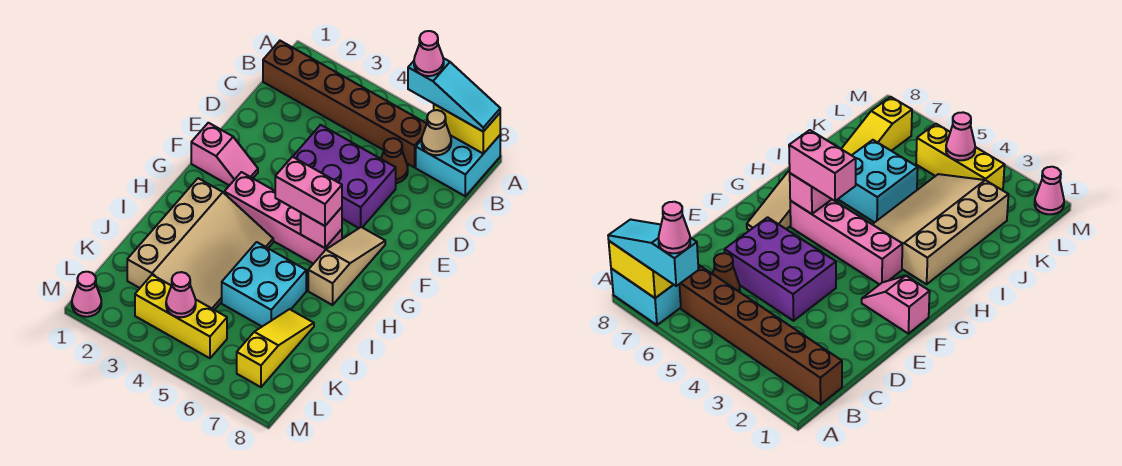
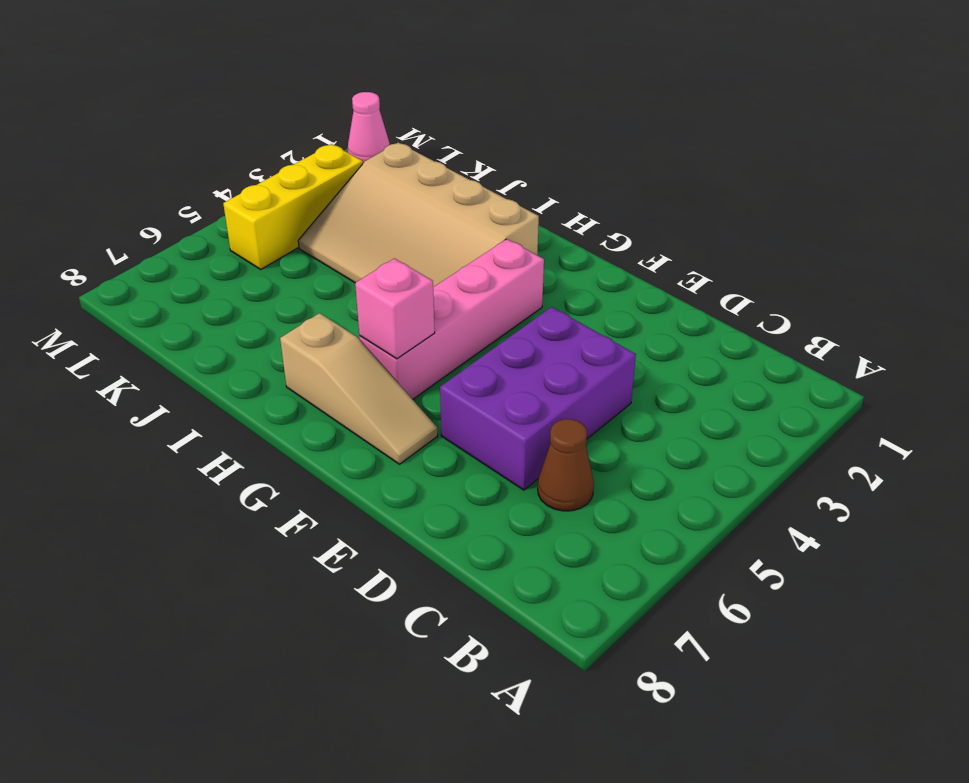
none -> cyan brick A7:B8 level 1
none -> brown brick B1:B6 level 1
none -> pink slope F1:F2 level 1 top 1

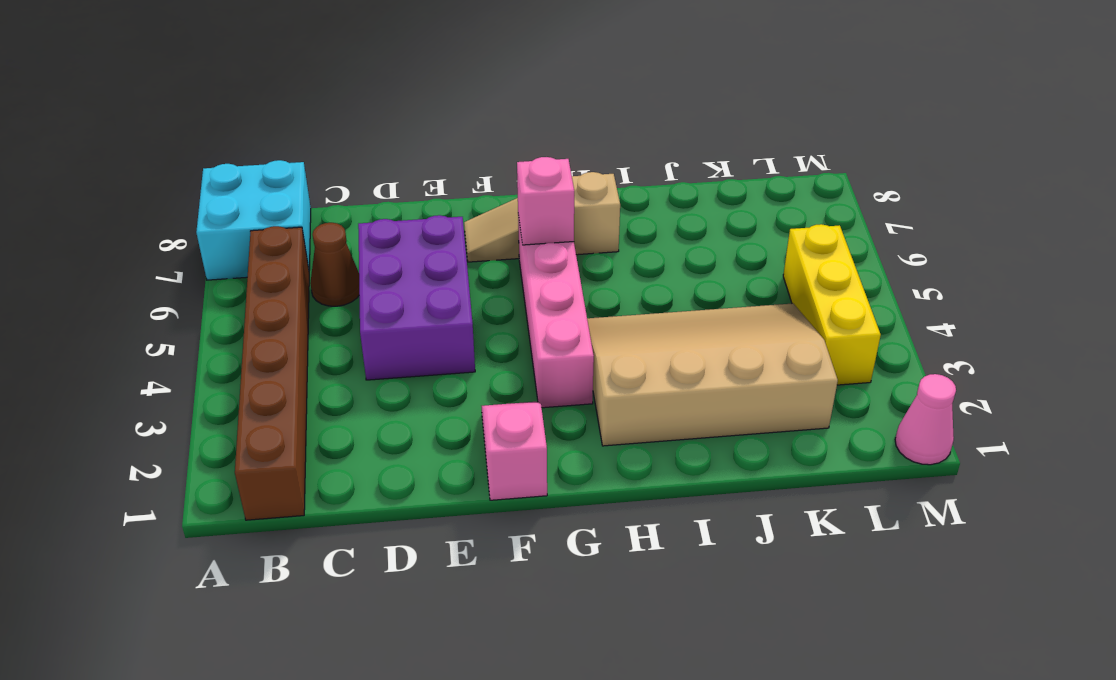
none -> cyan brick I5:J6 level 1
none -> yellow slope J7:L7 level 1 top L
none -> yellow brick A7:A8 level 2

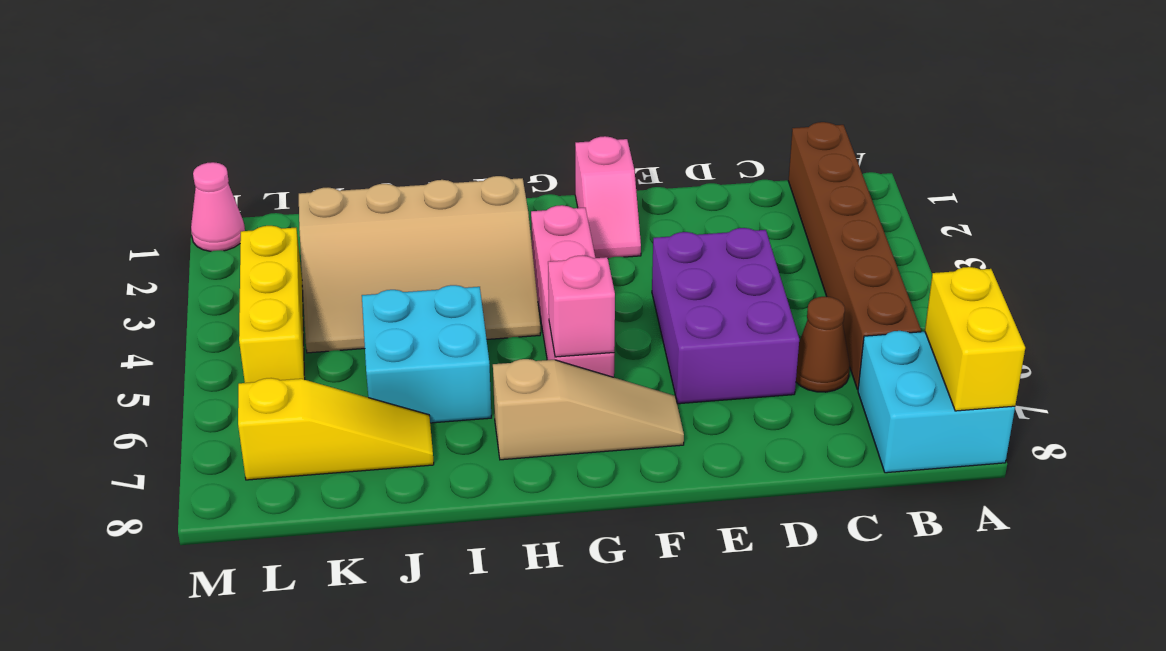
none -> tan cone B7 level 2
none -> pink cone L4 level 2
none -> cyan slope A6:A8 level 3 top 6

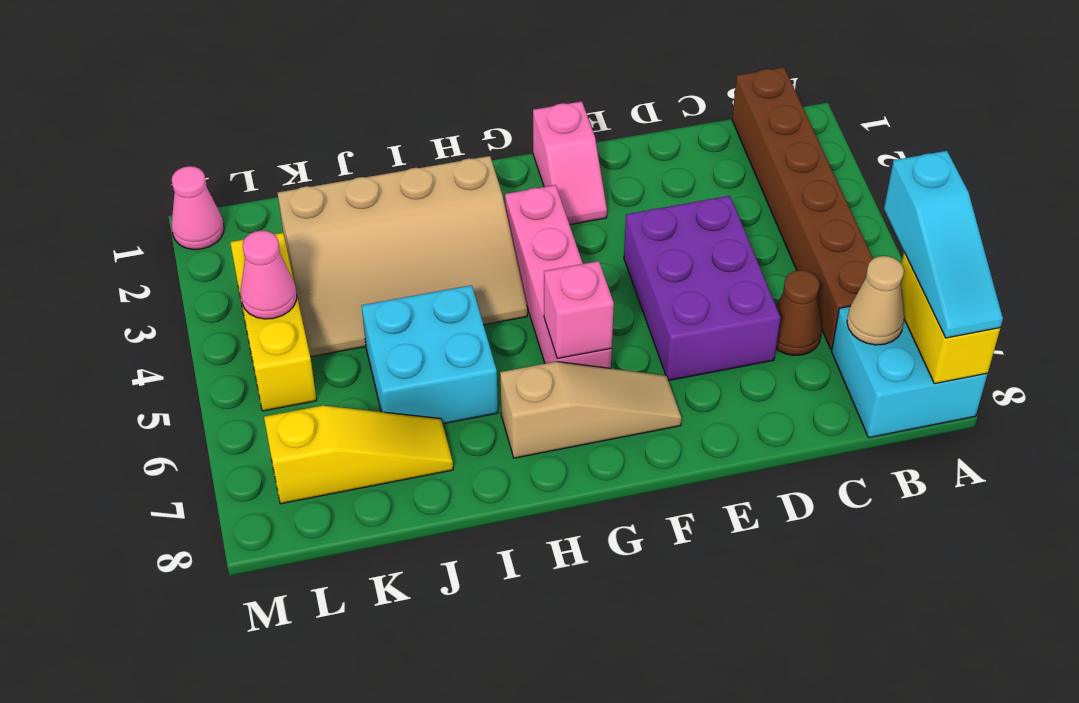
none -> pink brick G5:G6 level 3
none -> pink cone A6 level 4

